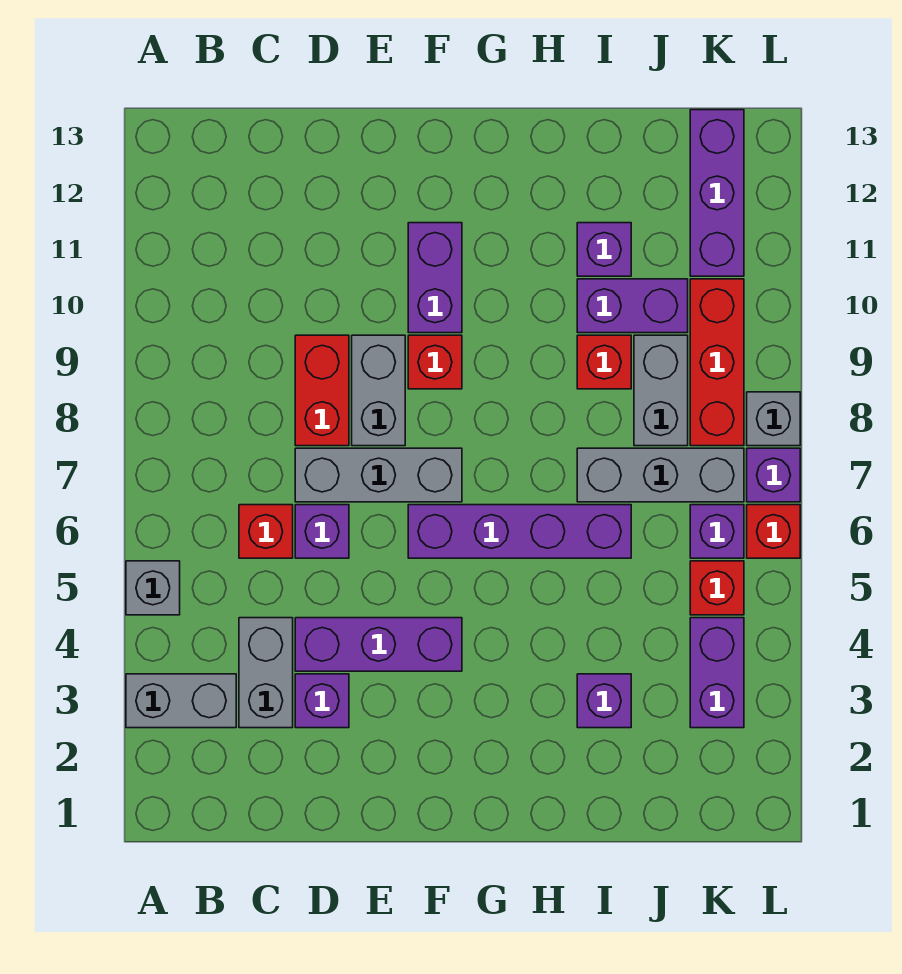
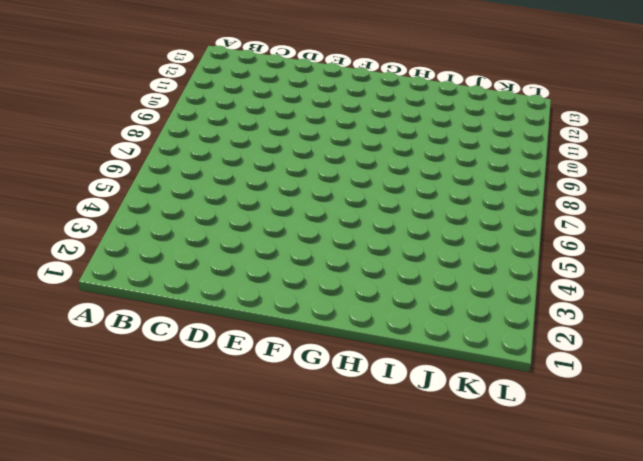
none -> grey brick A3:B3 level 1
none -> grey brick A5 level 1
none -> grey brick C3:C4 level 1

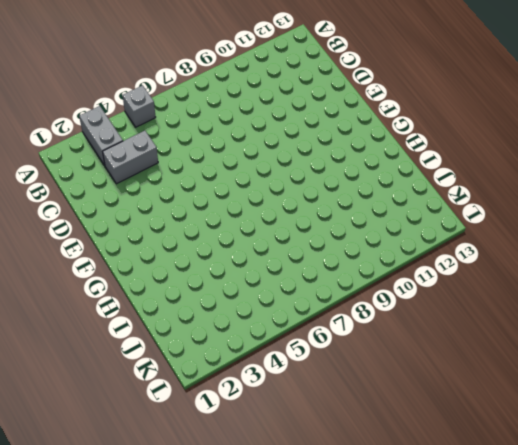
none -> red brick C6 level 1
none -> purple brick D3 level 1
none -> purple brick D4:F4 level 1

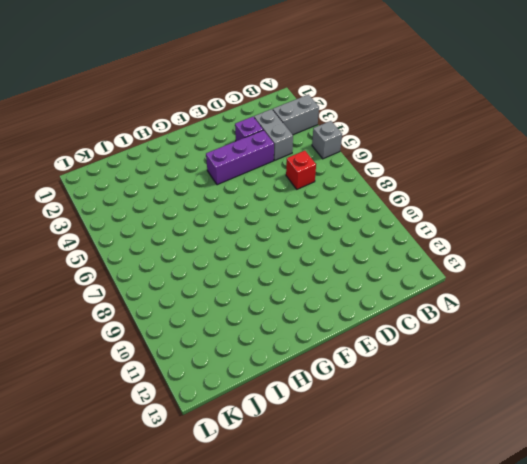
none -> purple brick D6 level 1
none -> grey brick D7:F7 level 1
none -> red brick D8:D9 level 1

